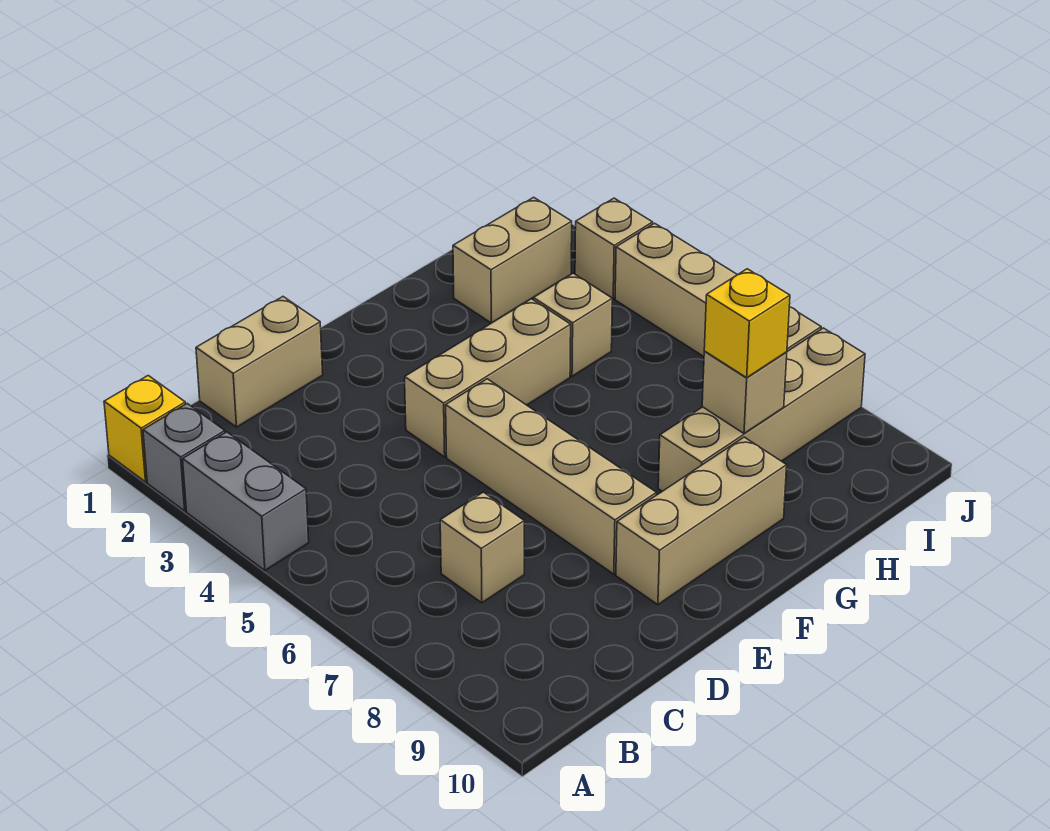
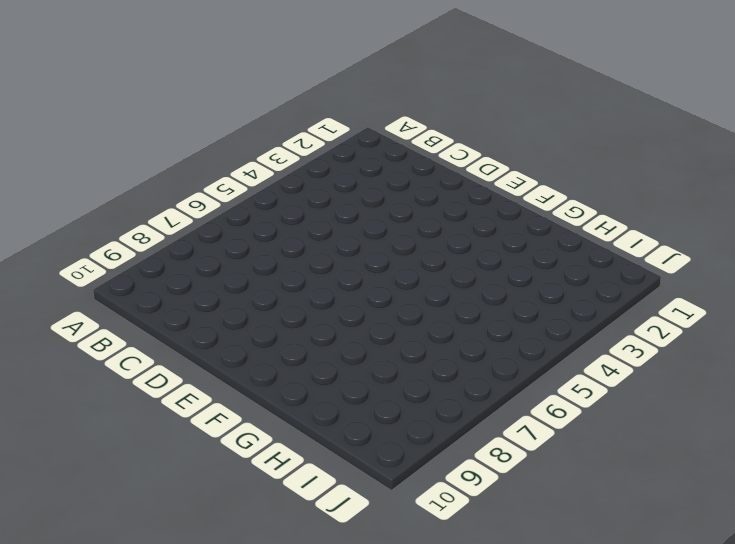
none -> yellow brick A1 level 1
none -> grey brick A2 level 1
none -> grey brick A3:A4 level 1

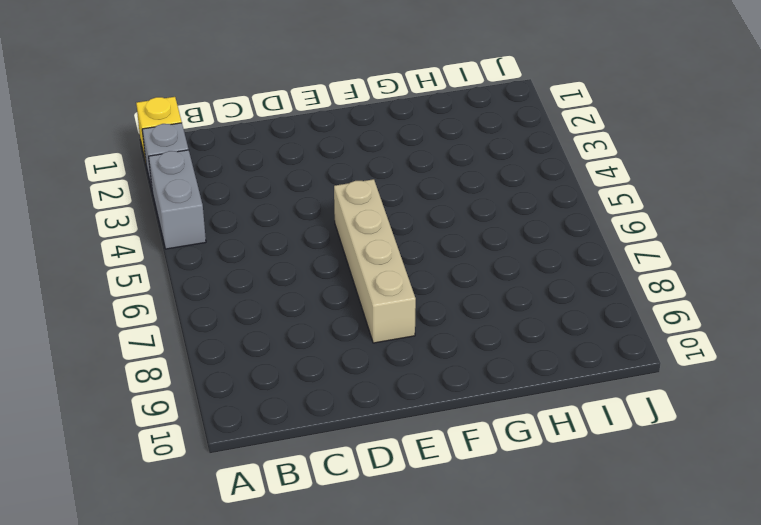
none -> tan brick C1:D1 level 1
none -> tan brick C7 level 1
none -> tan brick E4:G4 level 1

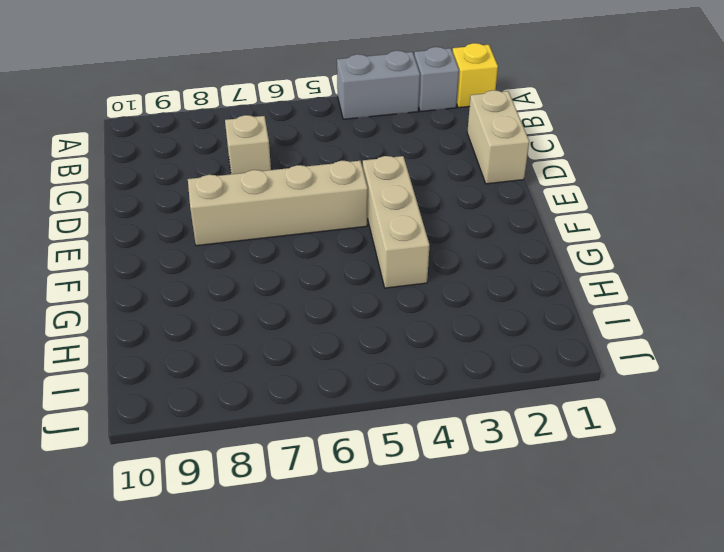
none -> tan brick E9:G9 level 1
none -> tan brick G8:J8 level 1
none -> tan brick H2:I2 level 1

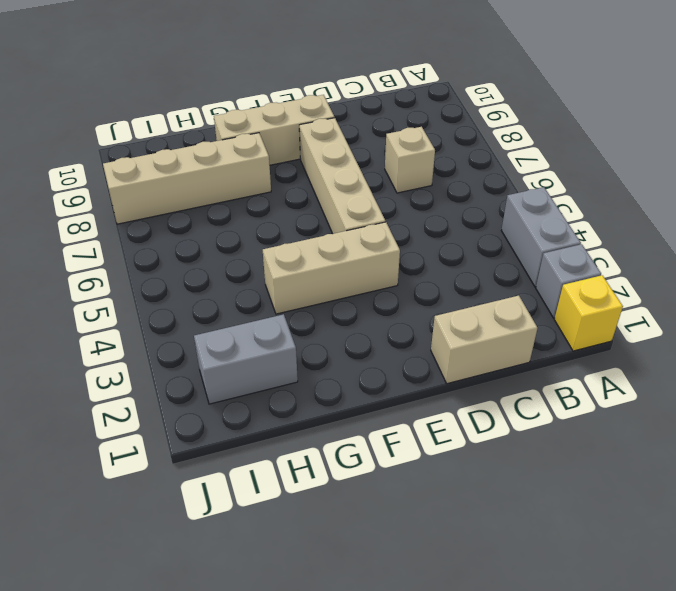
grey brick H2:I2 level 1 -> tan brick H2:I2 level 1
none -> tan brick H4 level 1
none -> tan brick J3 level 1
none -> tan brick J4:J7 level 1

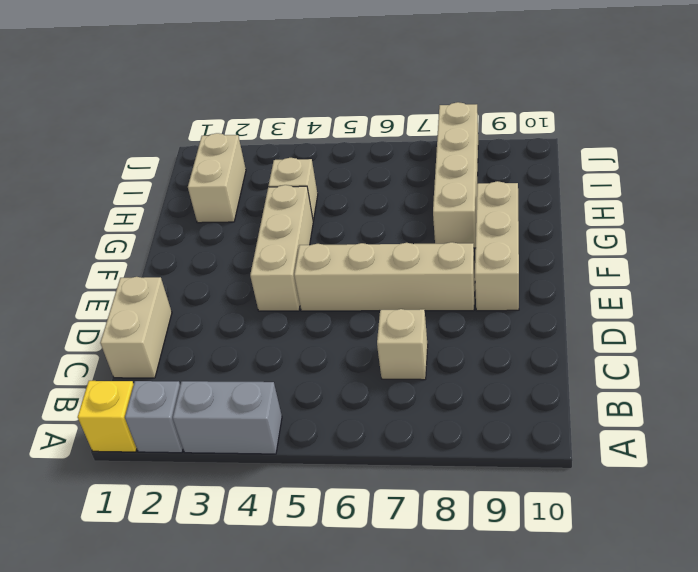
none -> tan brick J3 level 1
none -> tan brick J4:J7 level 1
none -> tan brick H8 level 2

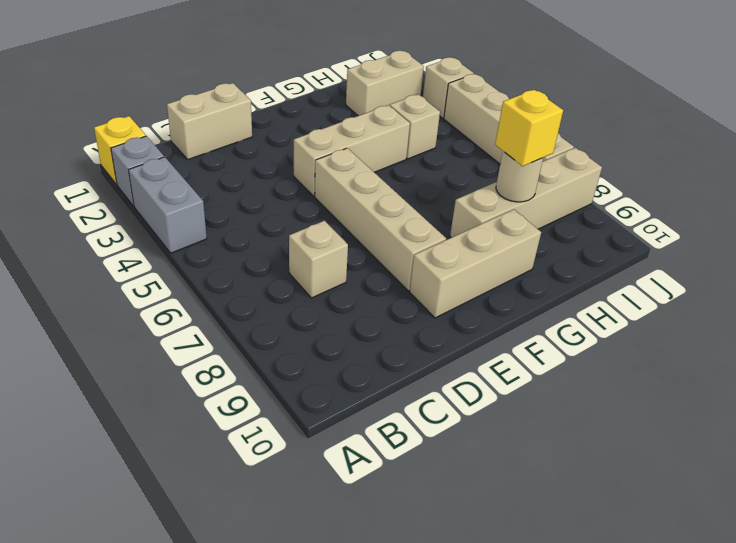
tan round brick H8 level 2 -> tan brick H8 level 2

